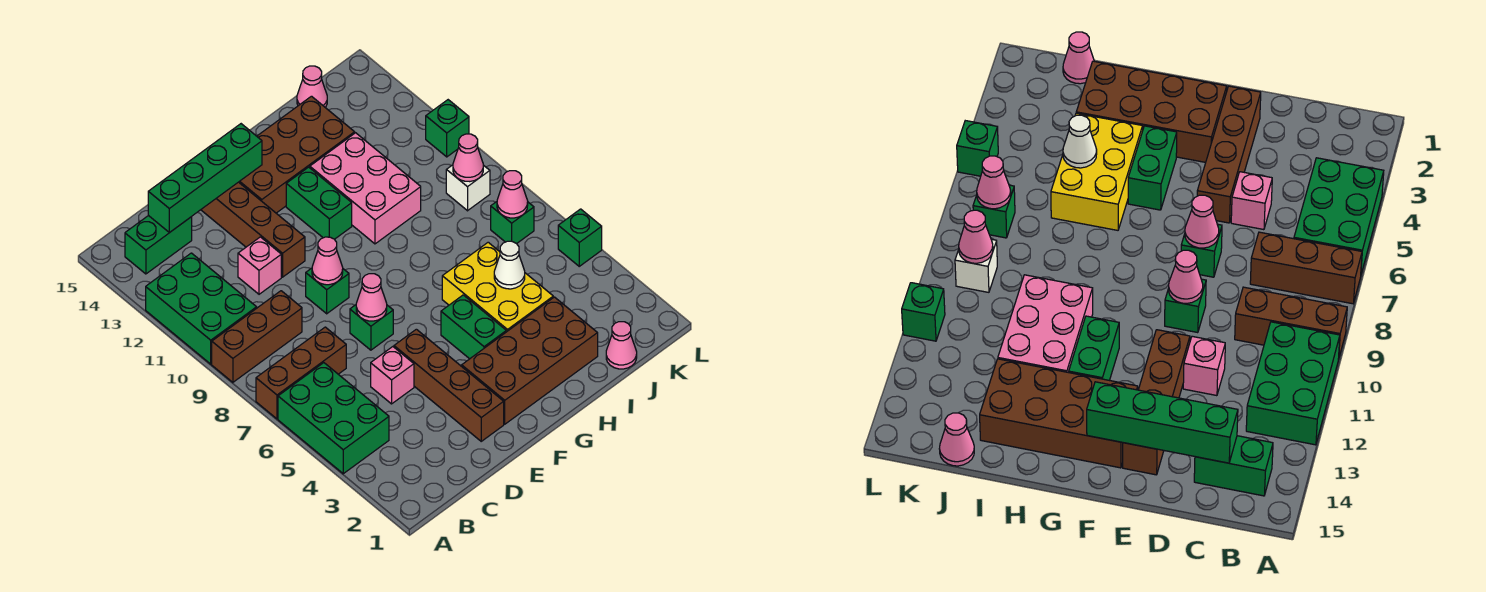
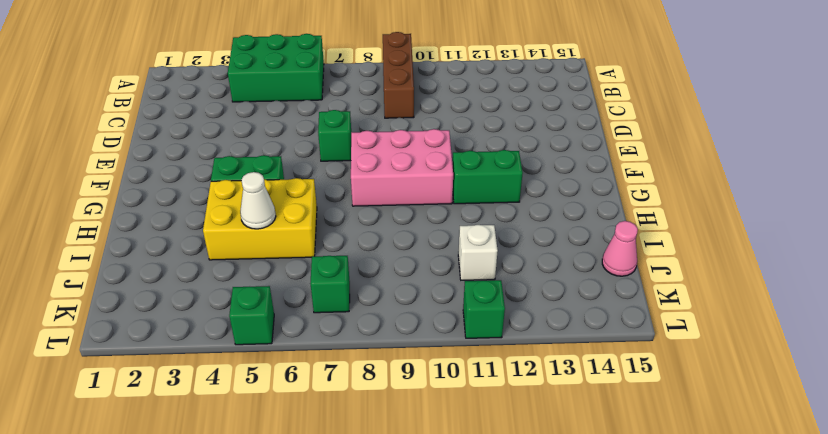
pink brick F8:G10 level 1 -> pink brick H10:I12 level 1
white brick J11 level 1 -> white brick K9 level 1
none -> brown brick A7:C7 level 1
none -> green brick A10:B12 level 1
none -> green brick B14:C14 level 1

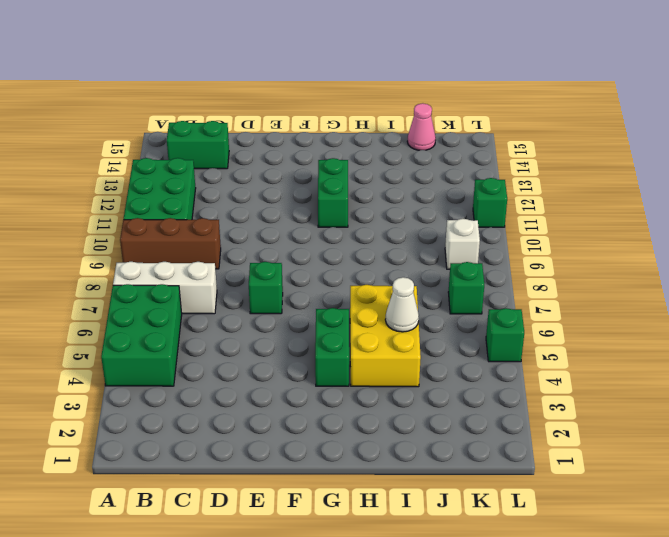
white brick A7:C7 level 1 -> brown brick A7:C7 level 1
none -> pink brick D5 level 1
none -> pink brick D11 level 1
none -> brown brick E2:E5 level 1

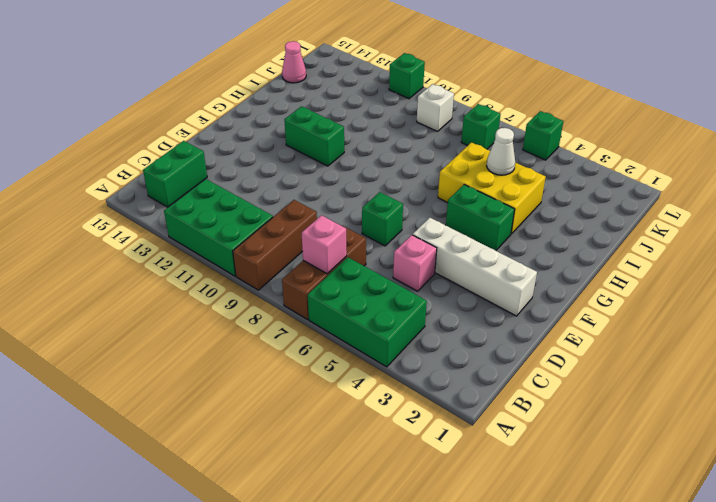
pink brick B7 level 2 -> pink brick D11 level 1
white brick E2:E5 level 1 -> brown brick E2:E5 level 1
none -> green brick E9 level 1
none -> brown brick E11:E14 level 1
none -> brown brick F2:I3 level 1

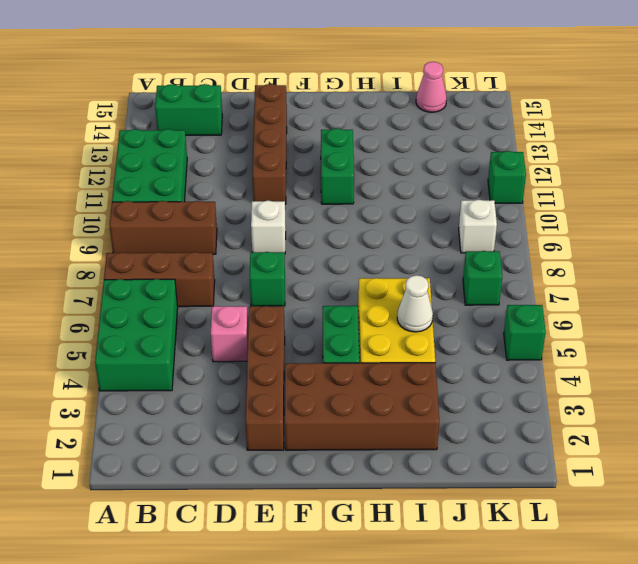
white brick E9 level 1 -> green brick E9 level 1
none -> pink brick D11 level 1
none -> brown brick F13:I14 level 1
none -> pink brick H10:I12 level 1

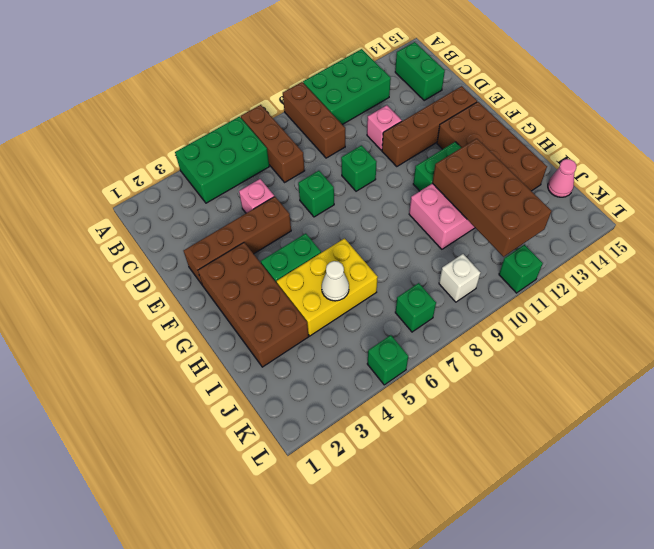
brown brick H11:K12 level 2 -> none
none -> pink cone J1 level 1
none -> green brick C14:F14 level 2
none -> pink cone E7 level 2

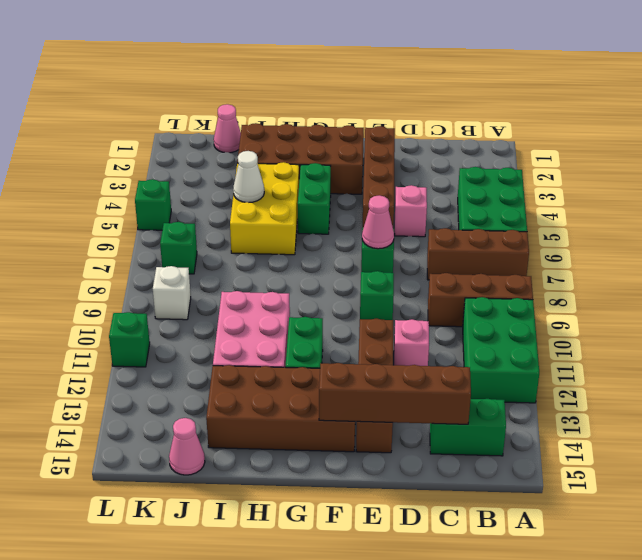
brown brick C14:F14 level 2 -> green brick C14:F14 level 2
none -> pink cone E9 level 2
none -> pink cone K7 level 2
none -> pink cone K9 level 2

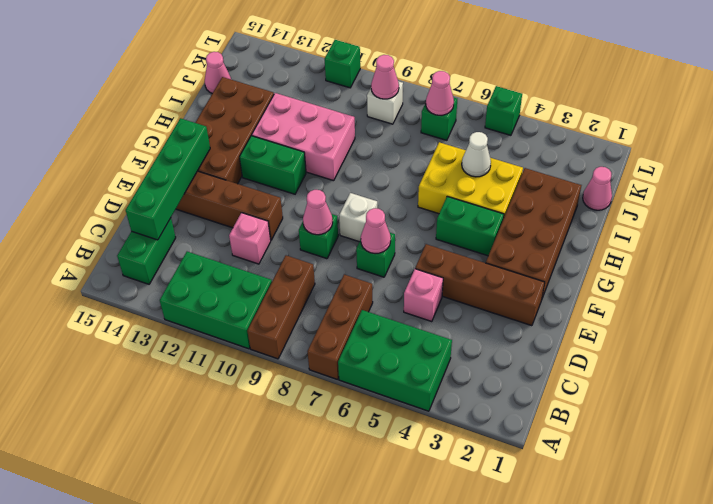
white brick F8 level 1 -> none

